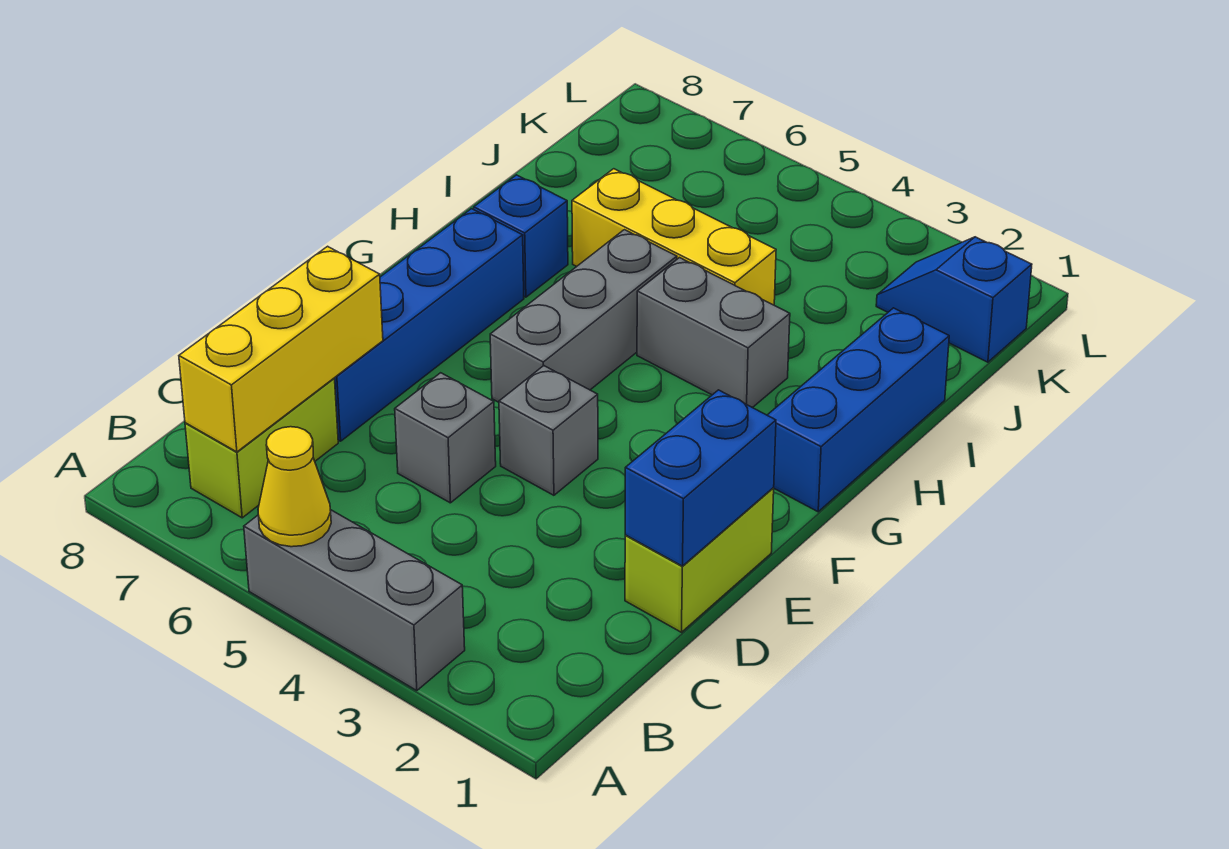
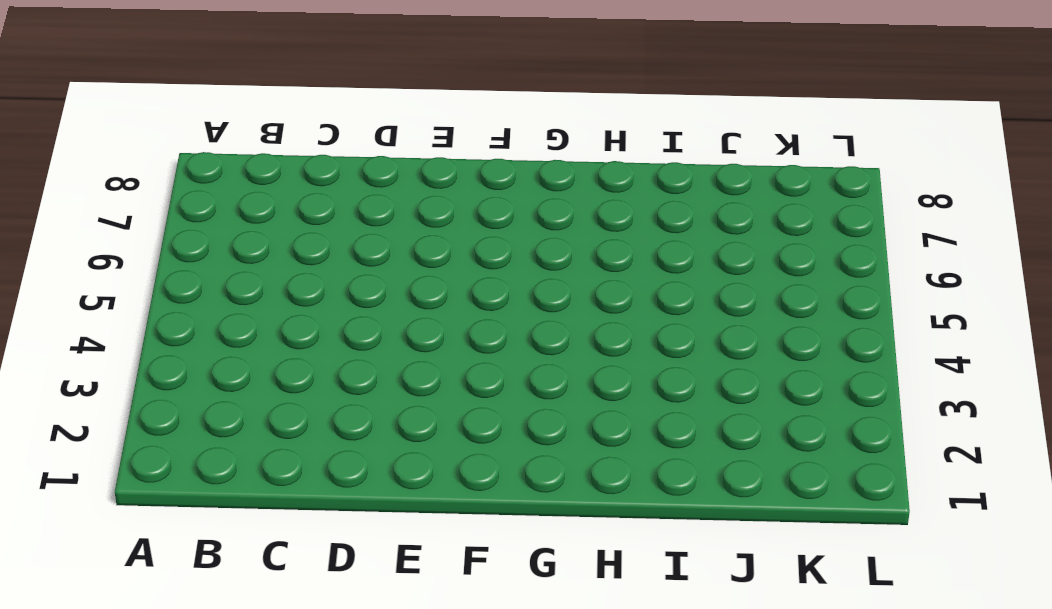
none -> grey brick A3:A5 level 1
none -> lime brick B7:C7 level 1
none -> lime brick D1:E1 level 1

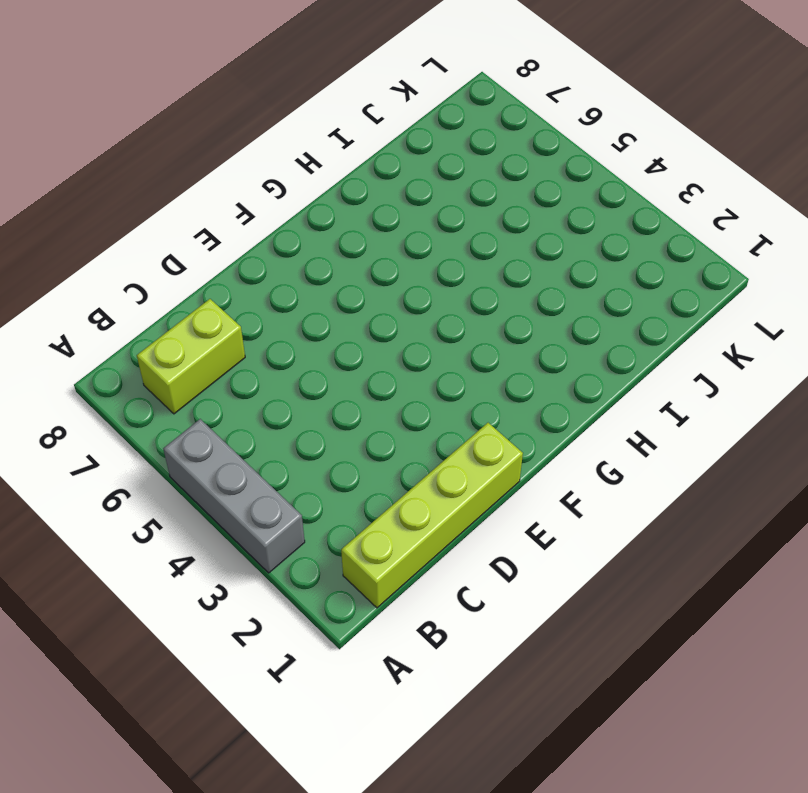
lime brick B1:E1 level 1 -> lime brick D1:E1 level 1
none -> grey brick D5 level 1
none -> blue brick D7:G7 level 1
none -> grey brick E4 level 1

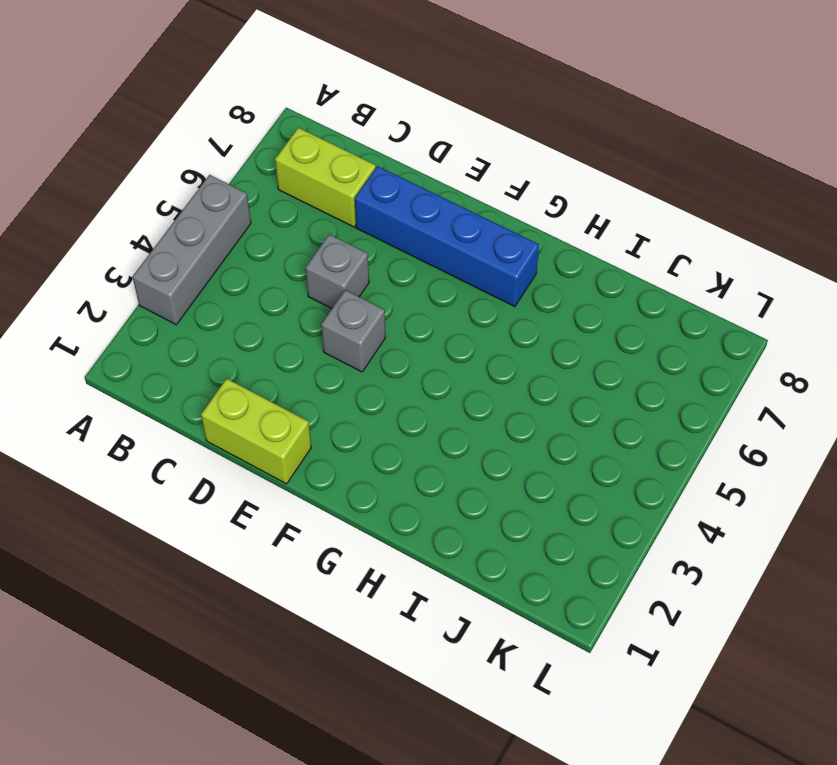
none -> grey brick F5:H5 level 1
none -> blue brick G1:I1 level 1
none -> grey brick H3:H4 level 1

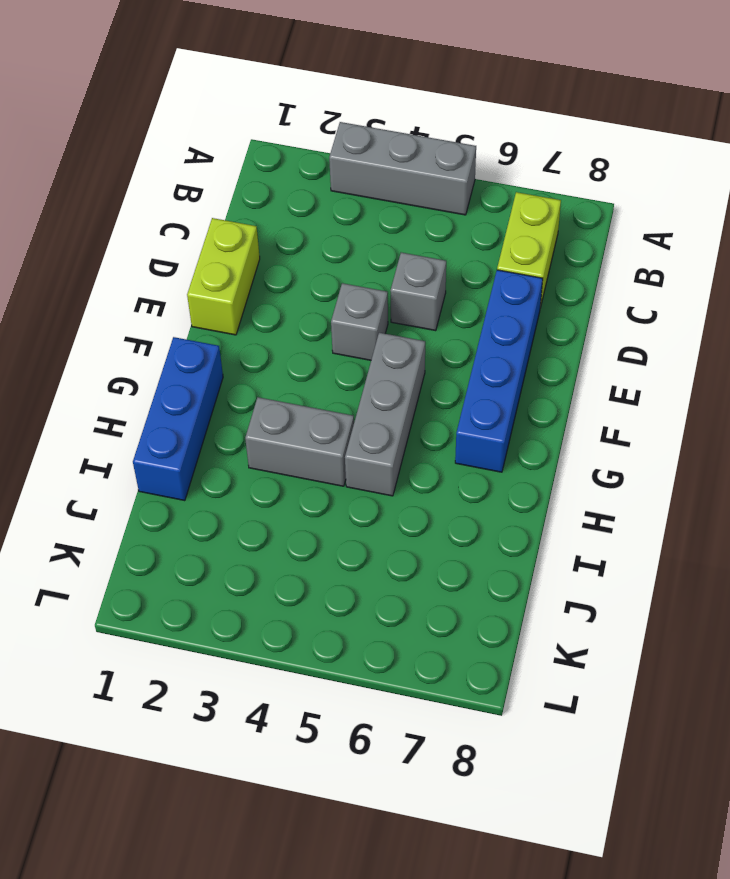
none -> blue brick H7 level 1
none -> yellow brick I4:I6 level 1
none -> blue slope K1:K2 level 1 top 1

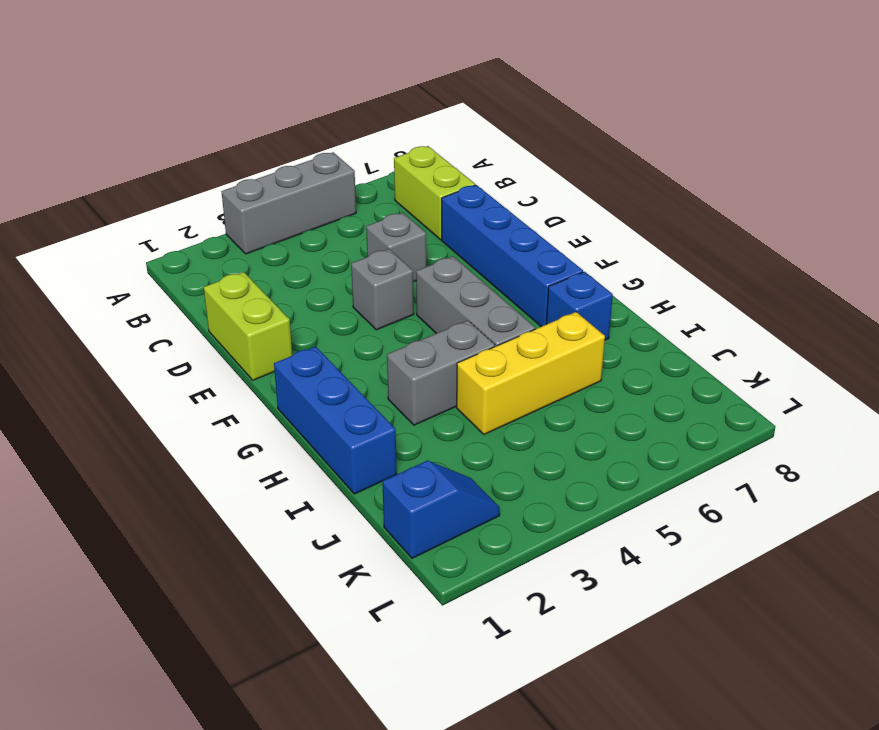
none -> yellow cone A5 level 2
none -> yellow brick B7:D7 level 2
none -> blue brick D1:E1 level 2

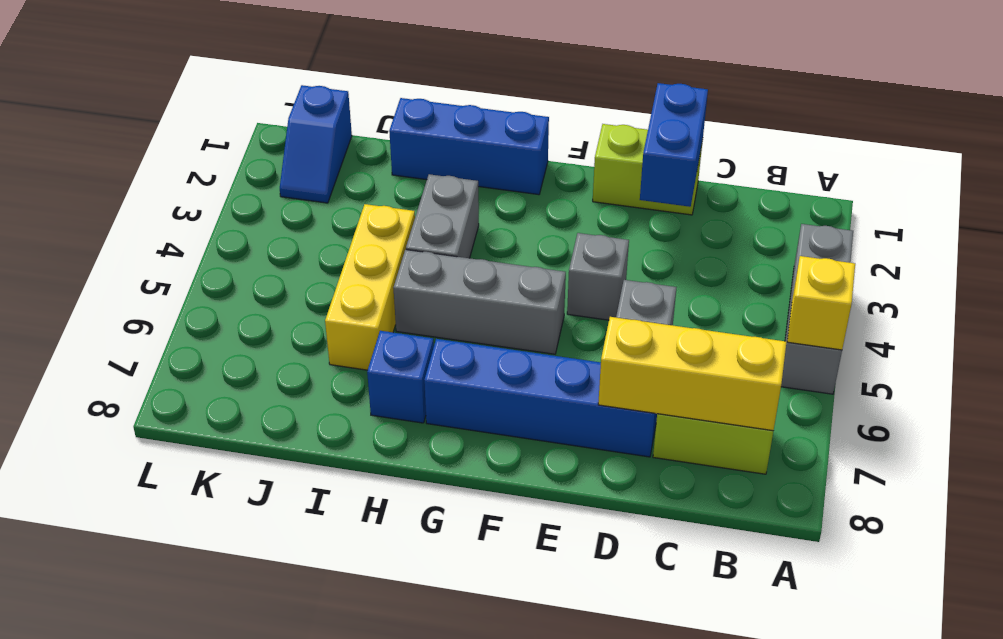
yellow brick A5 level 2 -> yellow cone A5 level 2
blue brick D1:D2 level 2 -> blue brick D1:E1 level 2

